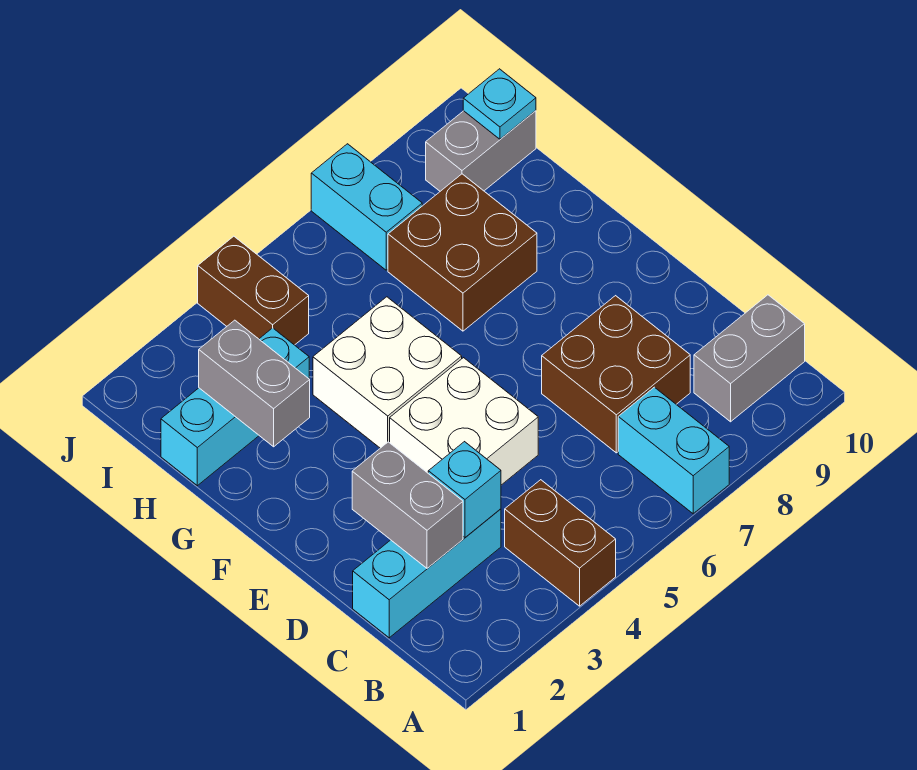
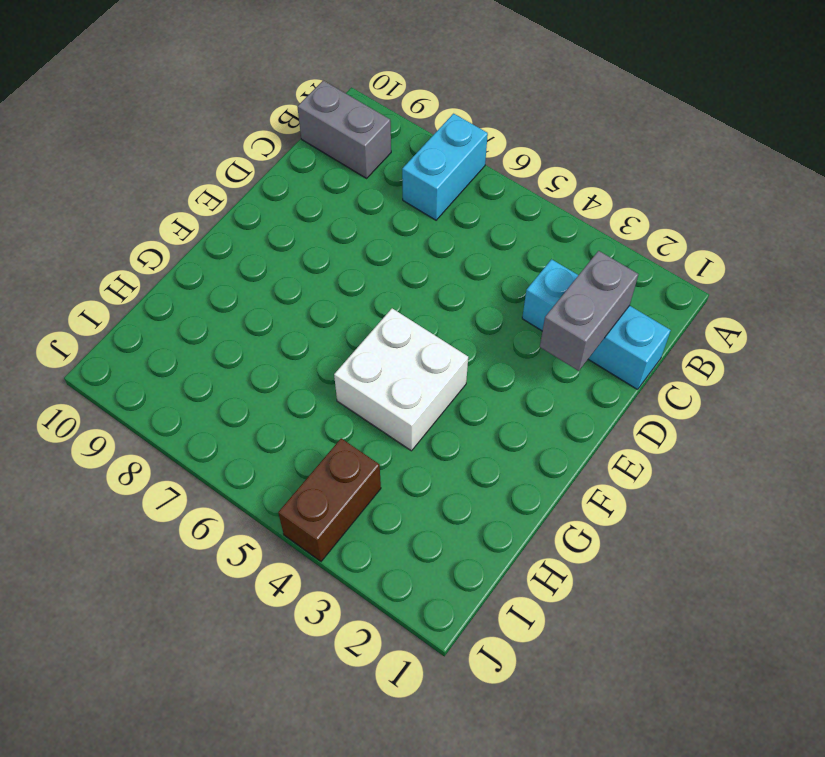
none -> brown brick A4:B4 level 1
none -> brown brick C7:D8 level 1
none -> white brick D4:E5 level 1

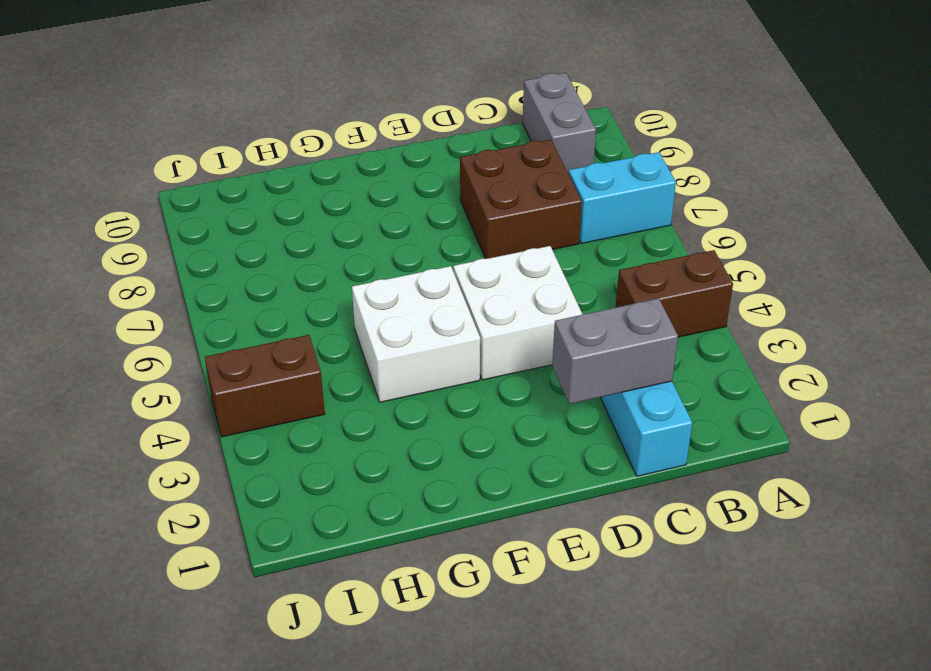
none -> brown brick G7:H8 level 1
none -> cyan brick H1:H3 level 1
none -> cyan brick I7:J7 level 1

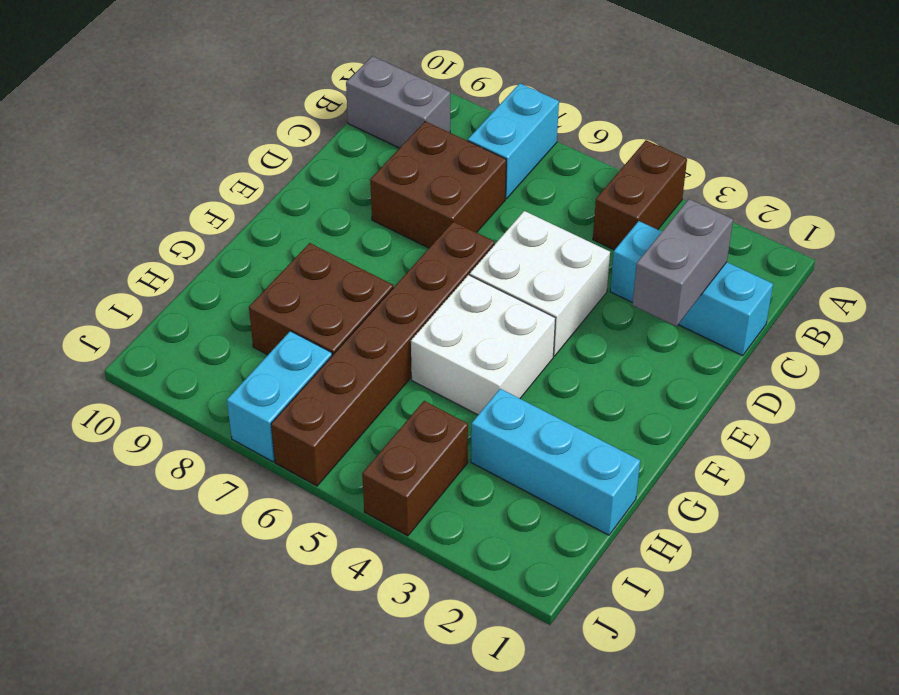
brown brick E6:J6 level 1 -> none
none -> grey brick I9:I10 level 1
none -> cyan brick C3 level 2
none -> grey brick G2:H2 level 2

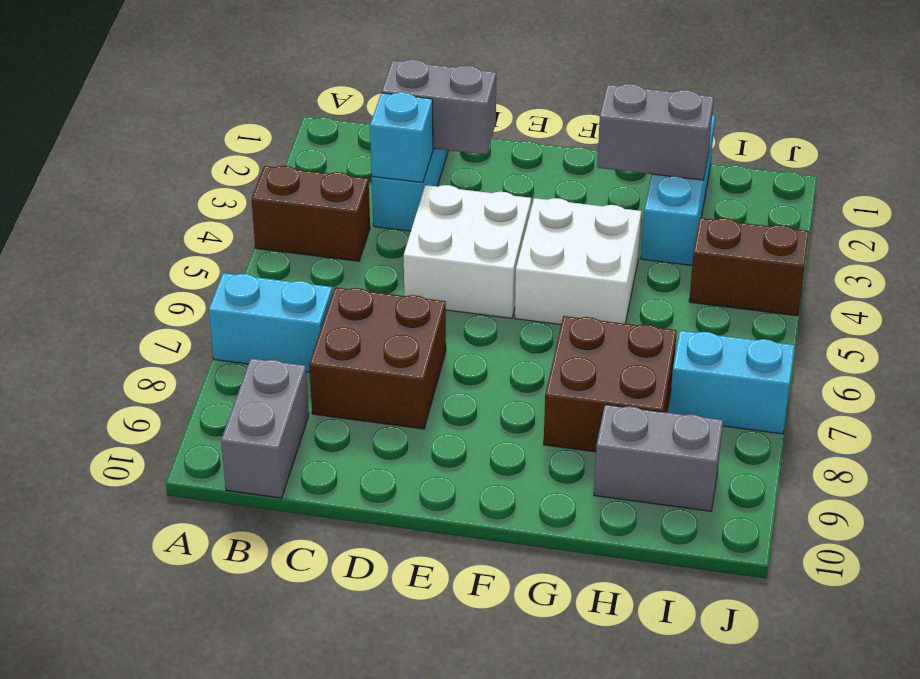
grey brick H9:I9 level 1 -> grey brick I9:I10 level 1
none -> cyan plate I10 level 2

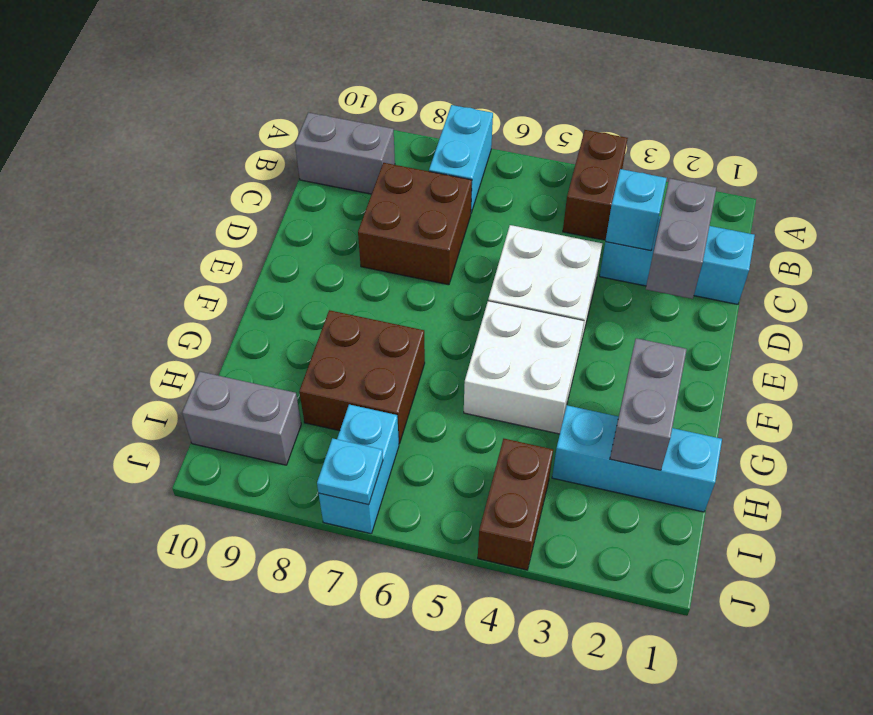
cyan plate J7 level 2 -> cyan plate I10 level 2

